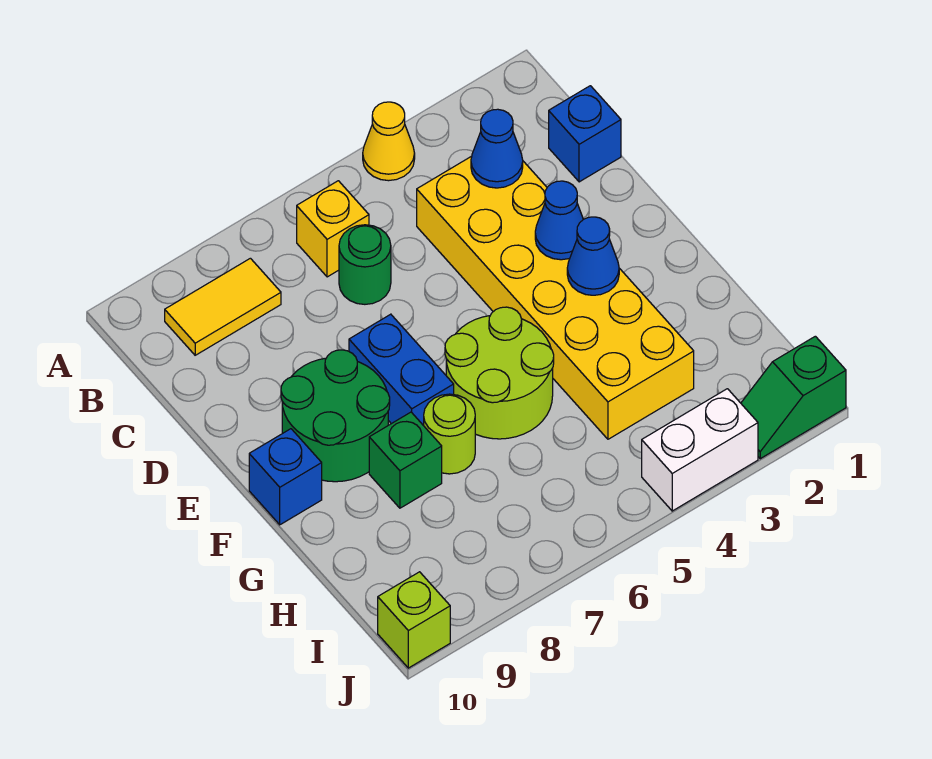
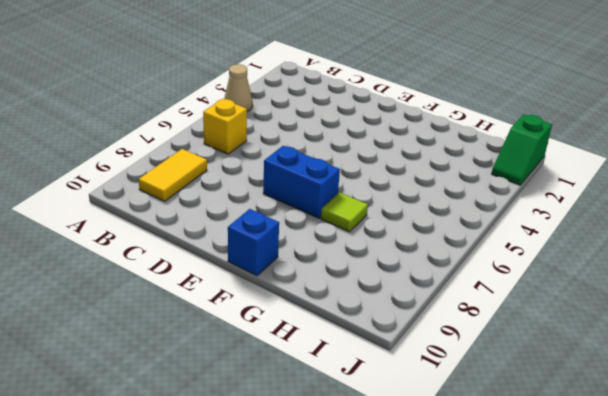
tan cone A4 level 1 -> yellow cone A4 level 1
lime tile G7 level 1 -> lime round brick G7 level 1
none -> blue brick C1 level 1
none -> yellow brick C3:H4 level 1
none -> green round brick C6 level 1

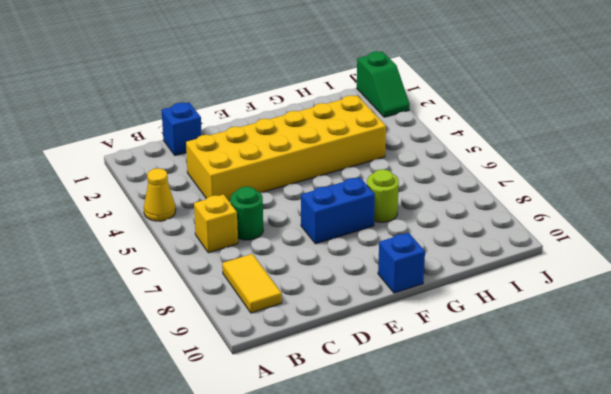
none -> green round brick E8:F9 level 1
none -> lime round brick F5:G6 level 1
none -> green brick G8 level 1

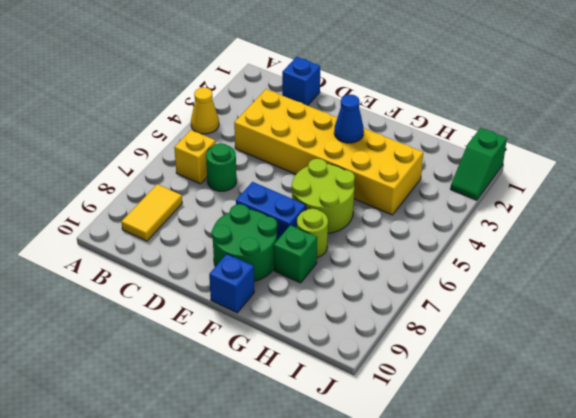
none -> white brick J3:J4 level 1
none -> lime brick J10 level 1
none -> blue cone C3 level 2

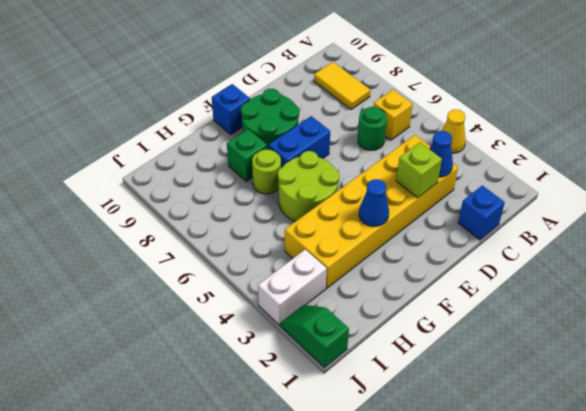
lime brick D3 level 2 -> lime brick J10 level 1
white brick I3:J3 level 1 -> white brick J3:J4 level 1
none -> blue cone E3 level 2

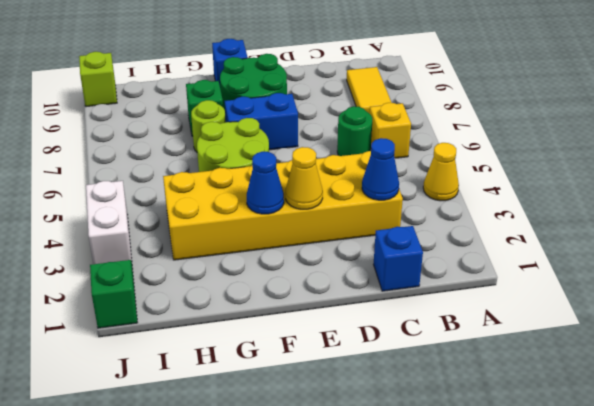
yellow cone E3 level 2 -> blue cone E3 level 2

